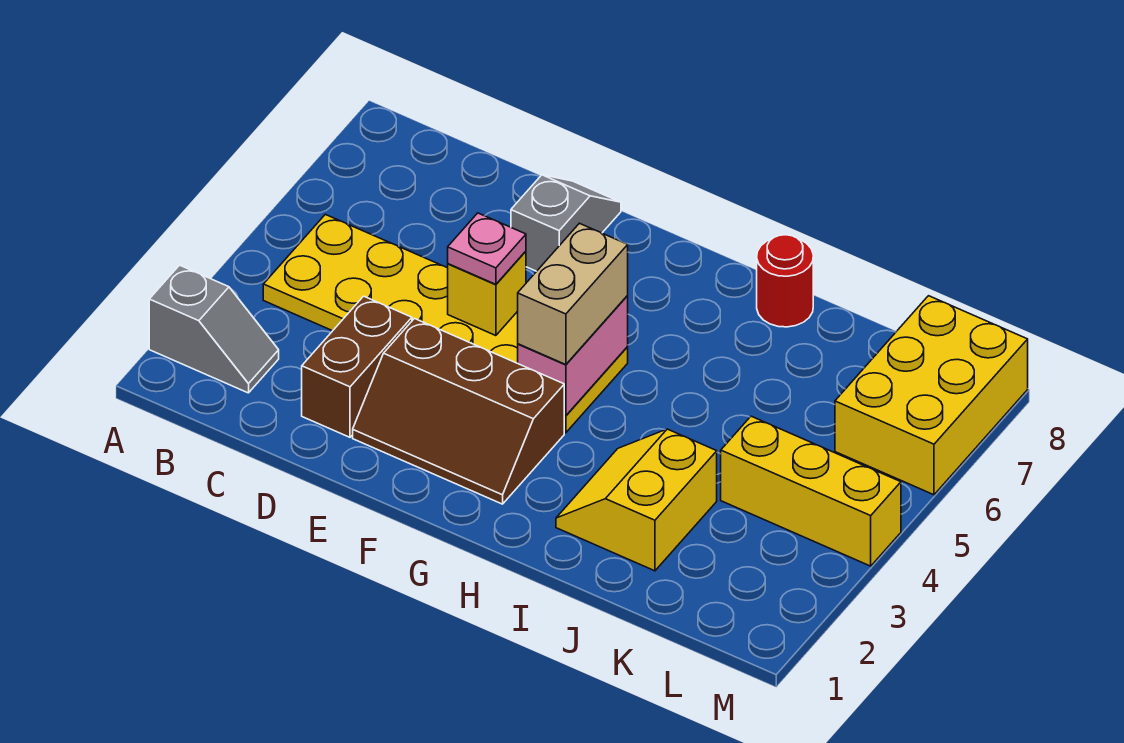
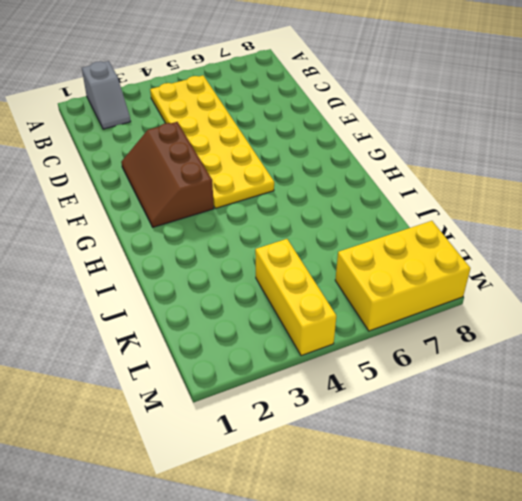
none -> brown brick D2:D3 level 1
none -> grey slope E7:E8 level 1 top 7
none -> yellow slope I2:J3 level 1 top J

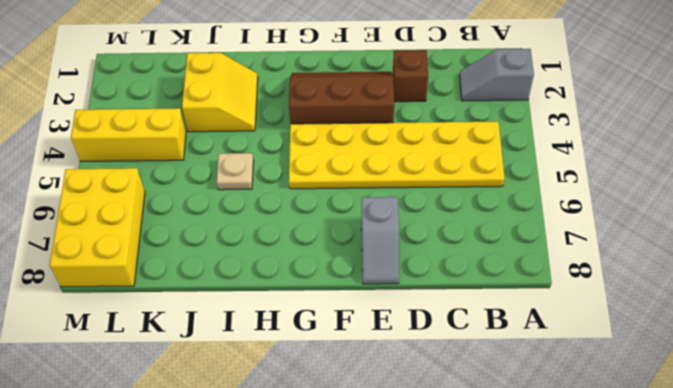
brown brick D2 level 1 -> brown brick D2:D3 level 1
tan plate I5 level 1 -> none
none -> red round brick I8 level 1
none -> yellow brick E5 level 2
none -> pink brick G4:G5 level 2

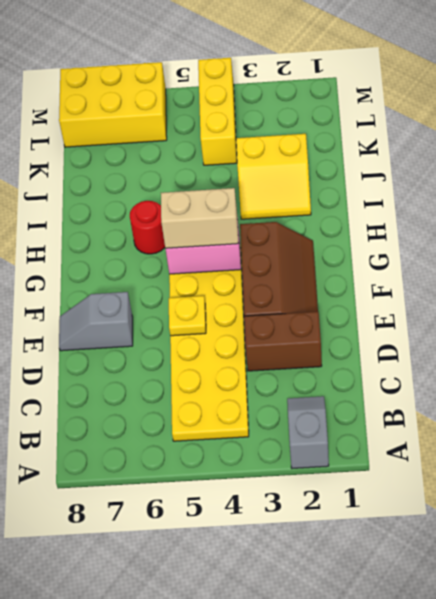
yellow plate E5 level 2 -> yellow brick E5 level 2
red round brick H6 level 1 -> red round brick I8 level 1
none -> pink plate E5 level 3

